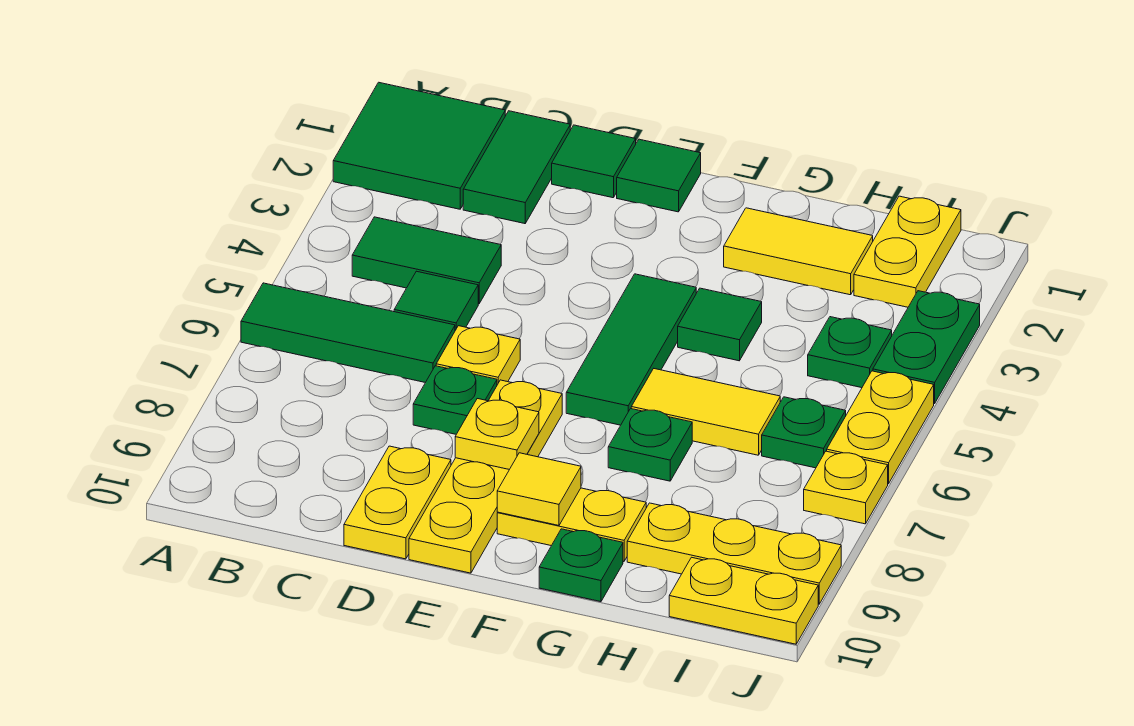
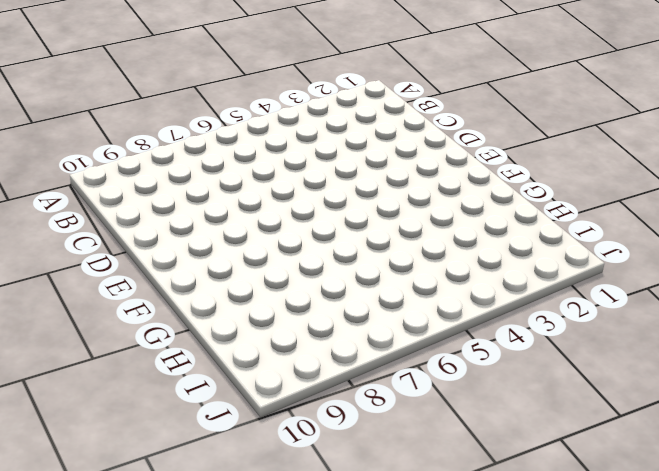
none -> green tile A1:B2 level 1
none -> green tile A6:C6 level 1
none -> green tile B4:C4 level 1

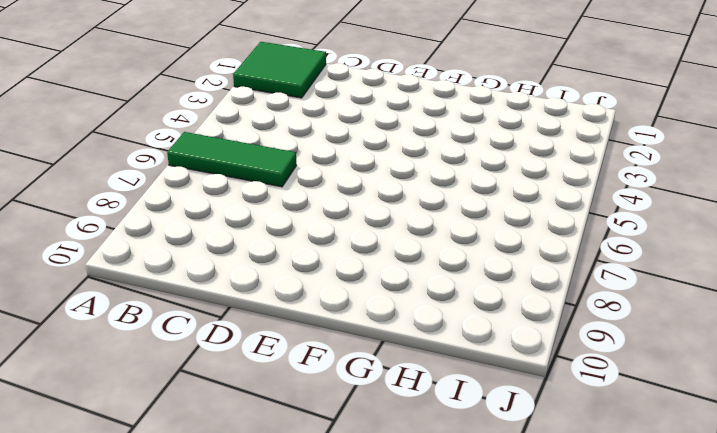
none -> green tile B4:C4 level 1
none -> green tile C1:C2 level 1
none -> green tile C5 level 1

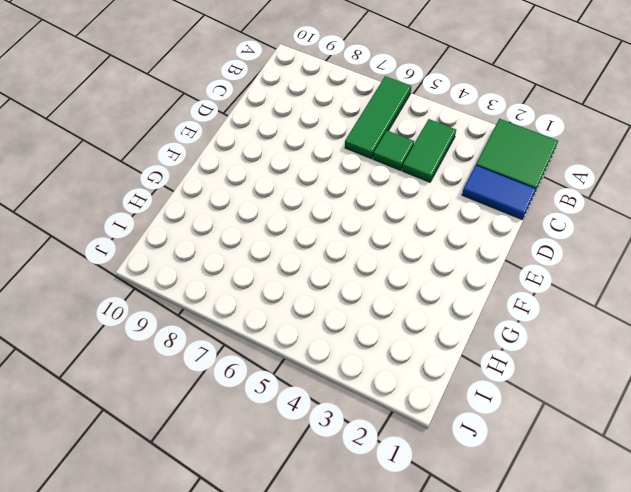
blue tile C1:C2 level 1 -> green tile C1:C2 level 1
none -> green tile D1 level 1
none -> yellow plate D6 level 1
none -> green plate D7 level 1

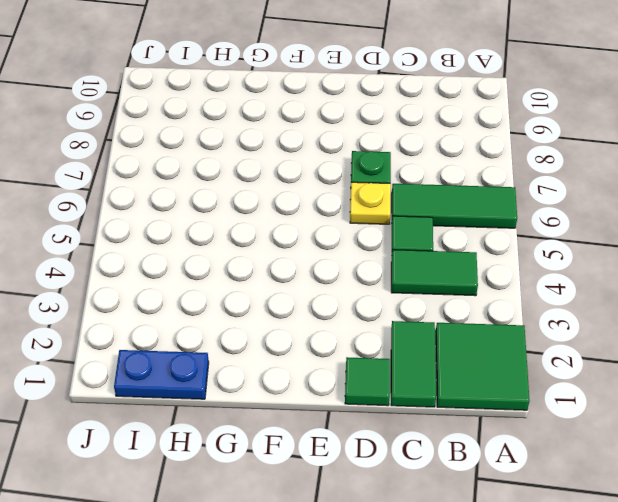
blue plate H1:I1 level 1 -> yellow plate I1:I2 level 1
none -> yellow plate D9:D10 level 1
none -> green tile E1 level 1
none -> yellow plate E7:E10 level 1

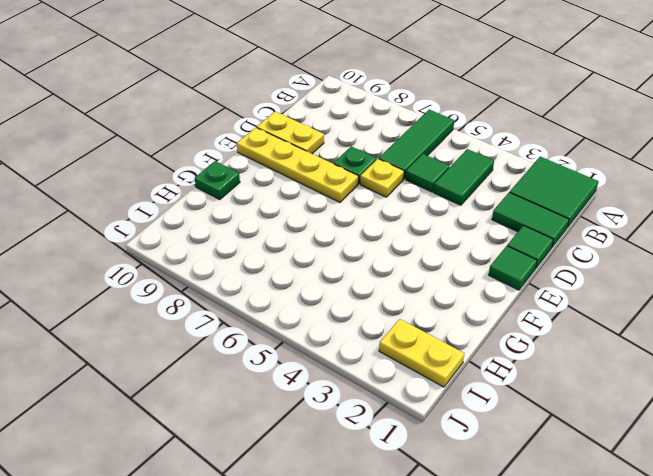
none -> green tile F4:F6 level 1
none -> yellow plate F9:G9 level 1
none -> yellow tile G2:H2 level 1

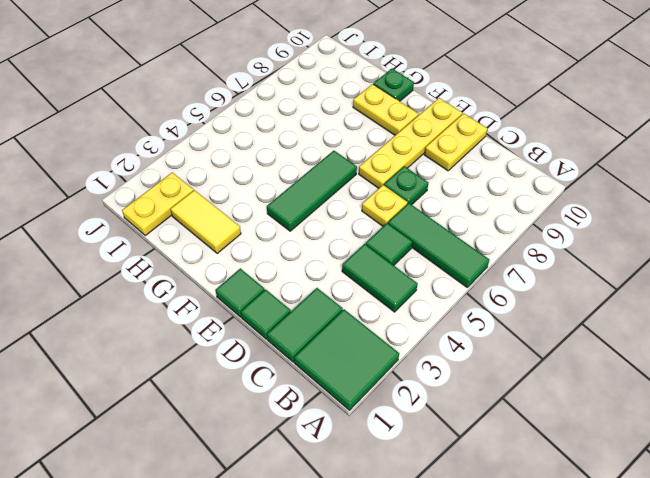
none -> green tile G4 level 1
none -> yellow tile G6:H6 level 1
none -> green plate G7 level 1

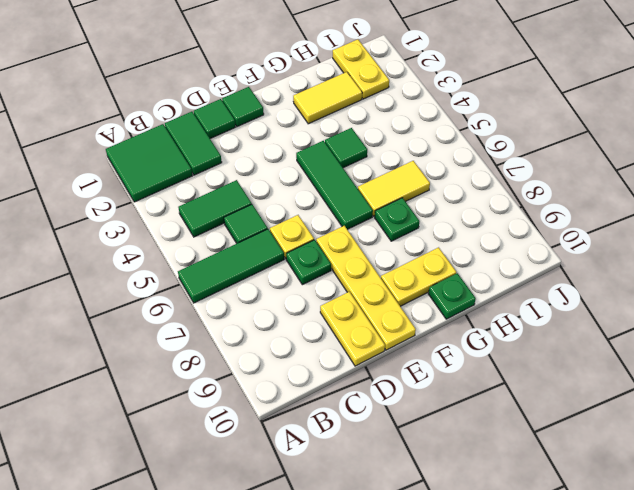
none -> yellow plate H9:J9 level 1
none -> green plate I4 level 1
none -> green plate I6 level 1

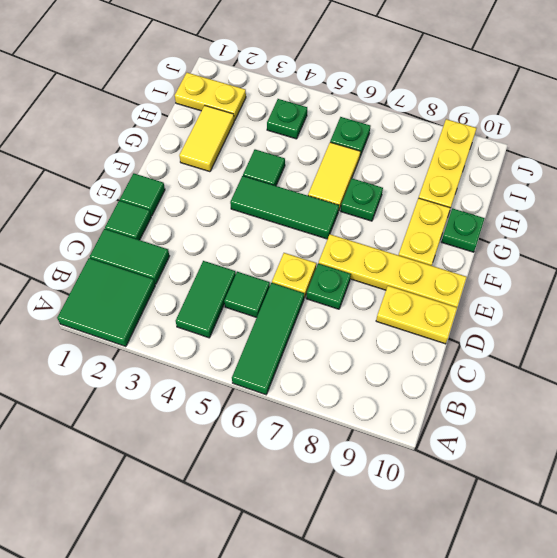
none -> yellow plate I10:J10 level 1
none -> green plate J3:J4 level 1
none -> yellow plate J5:J6 level 1

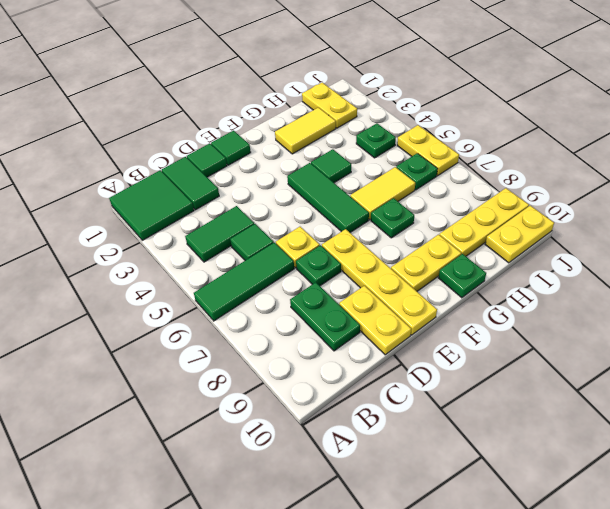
green plate C8:C9 level 1 -> green plate J3:J4 level 1
none -> yellow plate J7 level 1
none -> yellow plate E8 level 2
none -> yellow tile F9 level 2

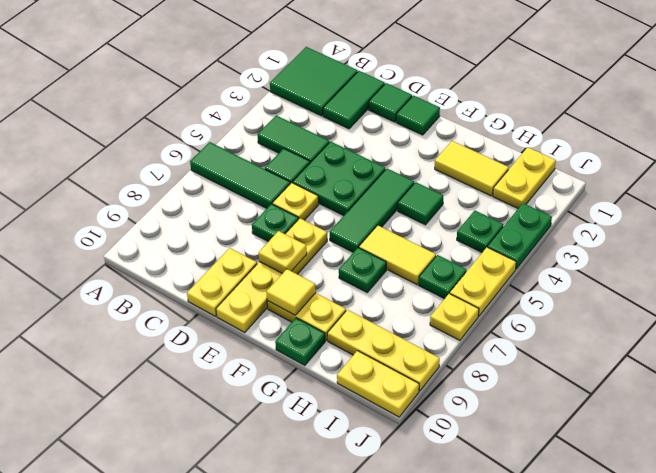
green plate D4:E5 level 1 -> none

